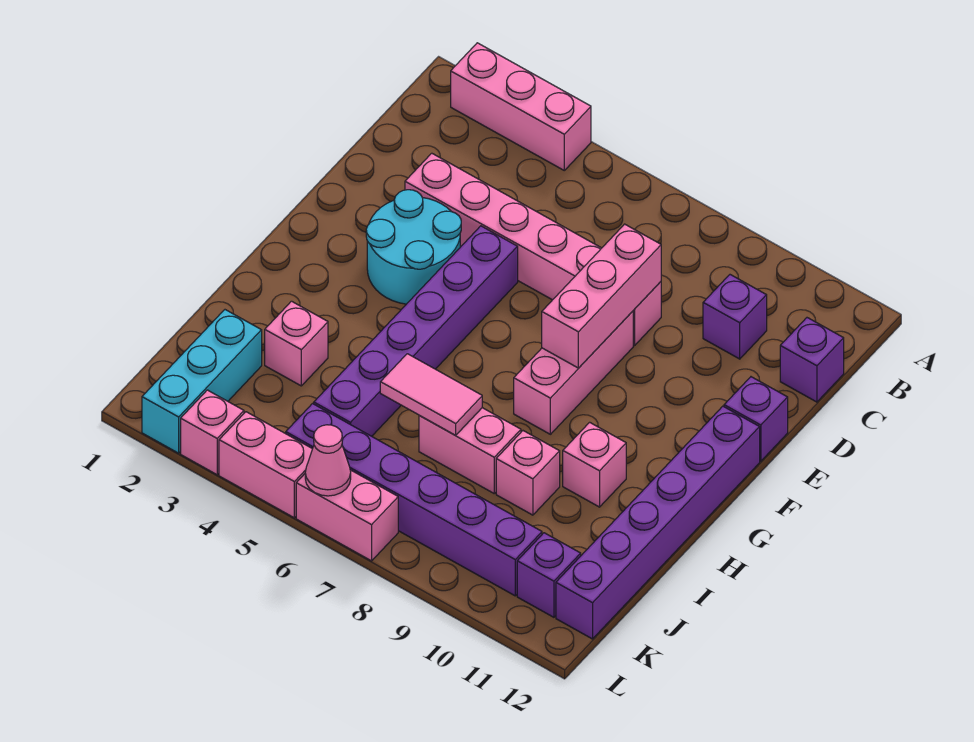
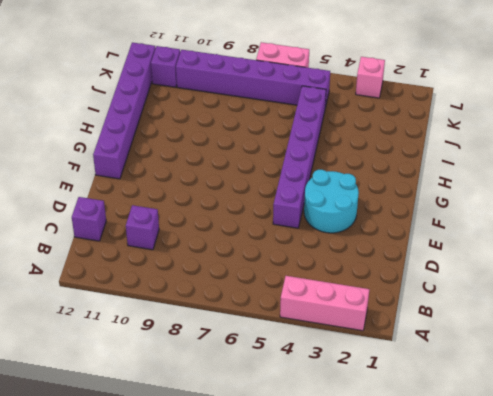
none -> pink brick D3:D8 level 1
none -> pink brick E8:G8 level 1
none -> purple brick E12 level 1

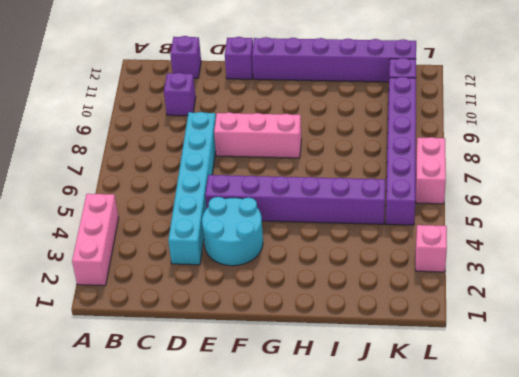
cyan brick D3:D8 level 1 -> pink brick D3:D8 level 1
none -> pink brick H10 level 1
none -> pink brick I3 level 1
none -> pink brick I7:I8 level 1

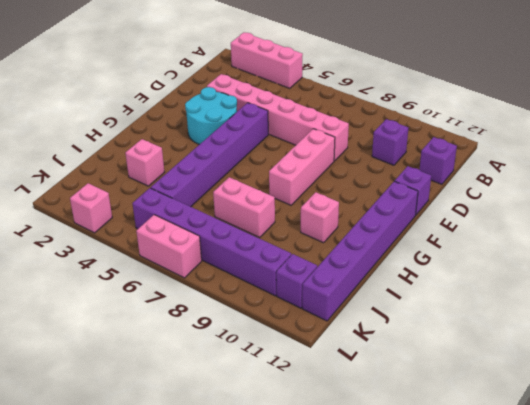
none -> pink brick I9 level 1
none -> cyan brick J2:L2 level 1
none -> pink brick L4:L5 level 1

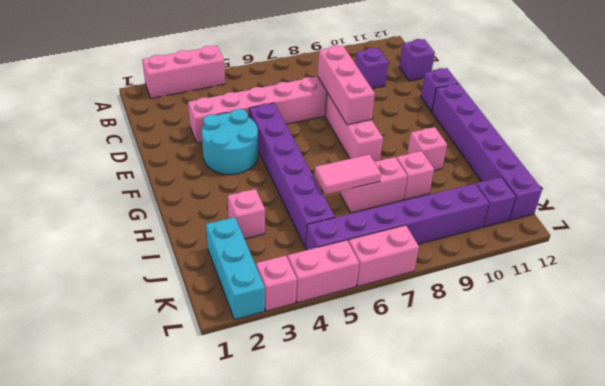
none -> pink cone L6 level 2

